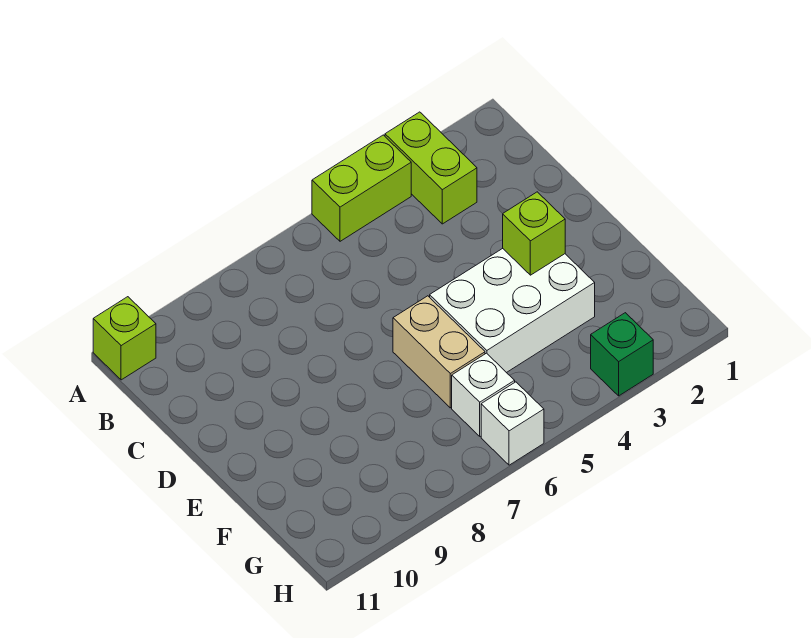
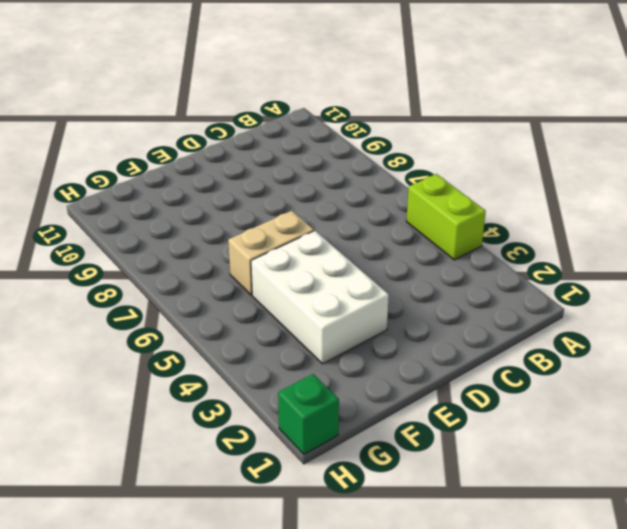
green brick H1 level 1 -> green brick H3 level 1
none -> lime brick A3:B3 level 1
none -> lime brick A11 level 1

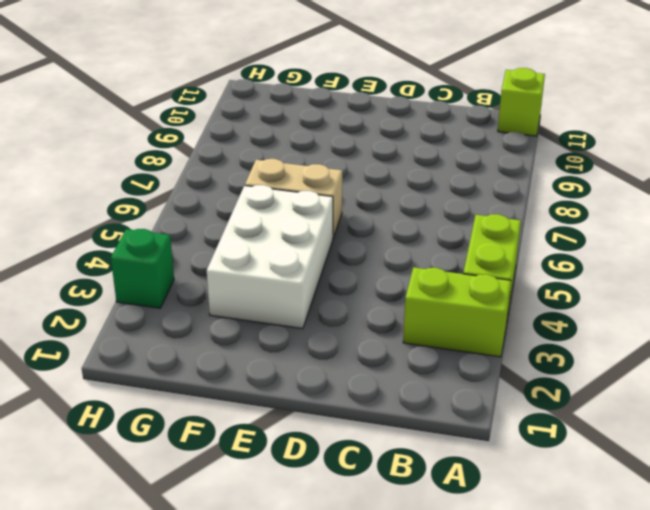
none -> white brick G6 level 1
none -> white brick H6 level 1

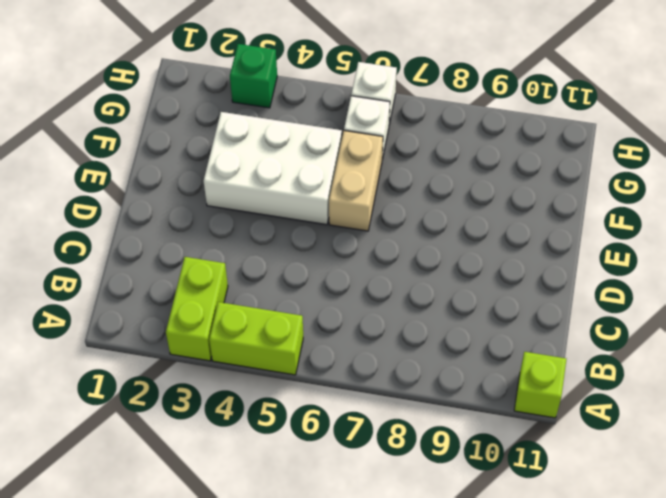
none -> lime brick E3 level 2

